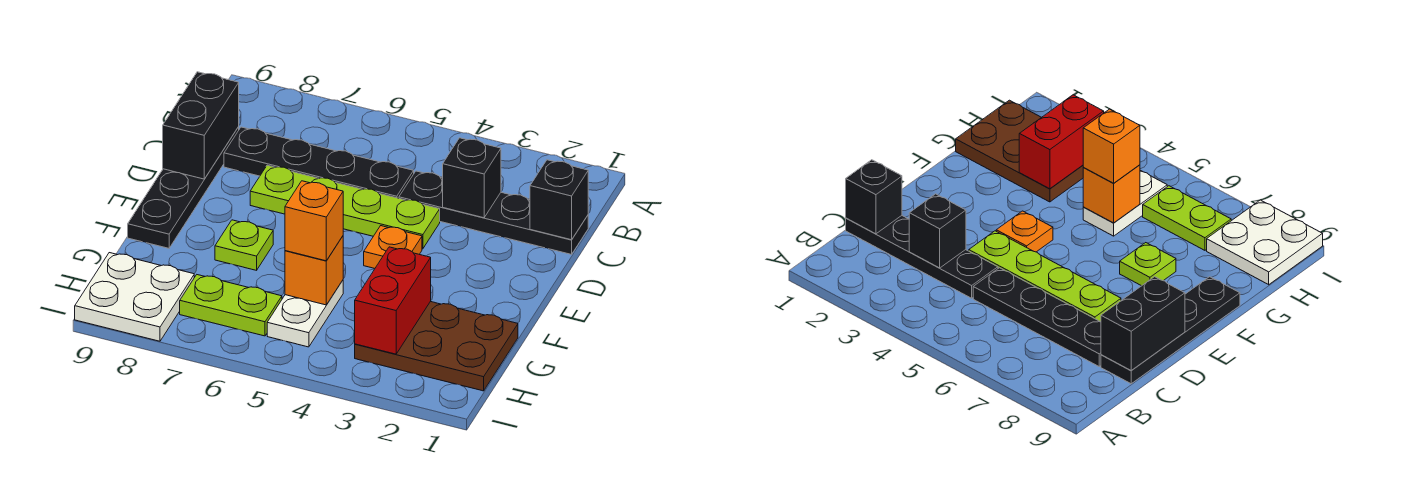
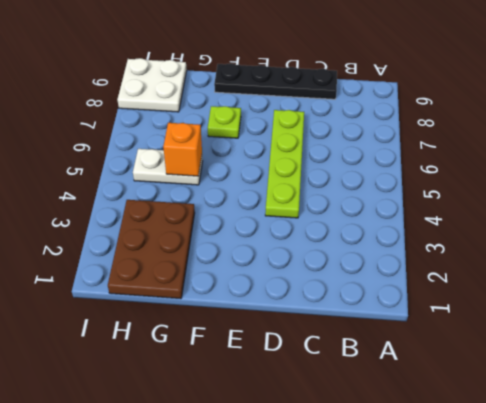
none -> black plate C1:C4 level 1
none -> black plate C5:C8 level 1
none -> orange plate E4 level 1

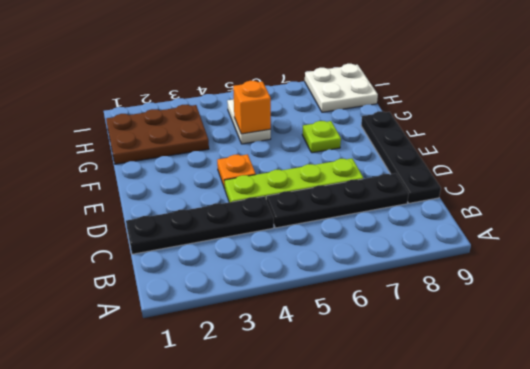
none -> lime plate H6:H7 level 1
none -> black brick C1 level 2
none -> black brick C3 level 2

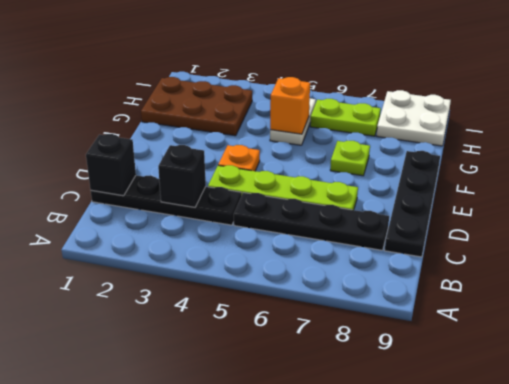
none -> black brick C9:D9 level 2
none -> red brick G3:H3 level 2
none -> orange brick G5 level 3

